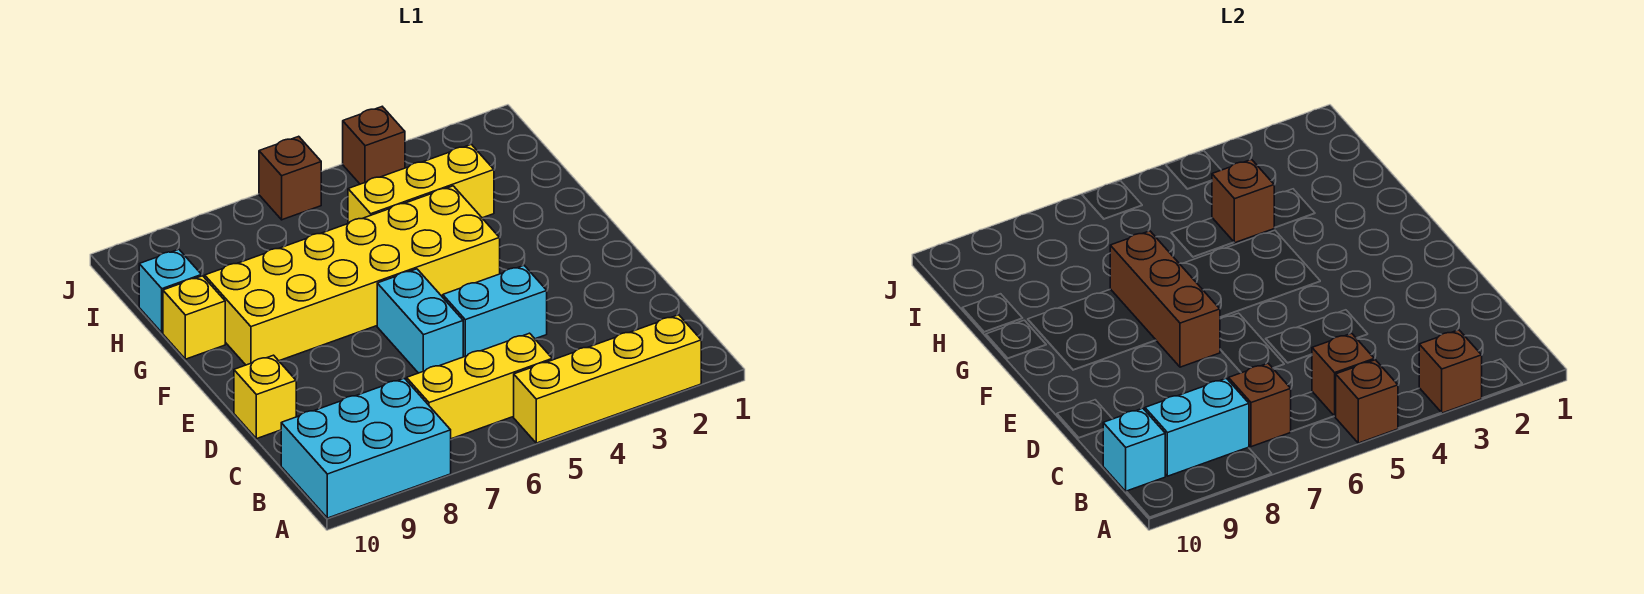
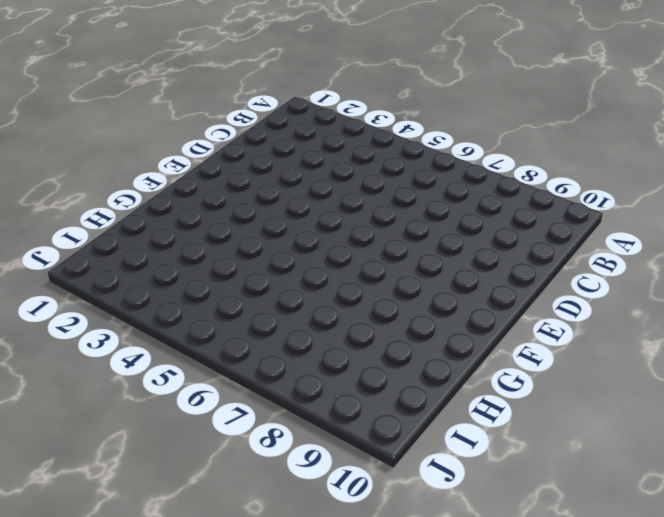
none -> yellow brick A2:A5 level 1
none -> cyan brick A8:B10 level 1
none -> yellow brick B5:B7 level 1

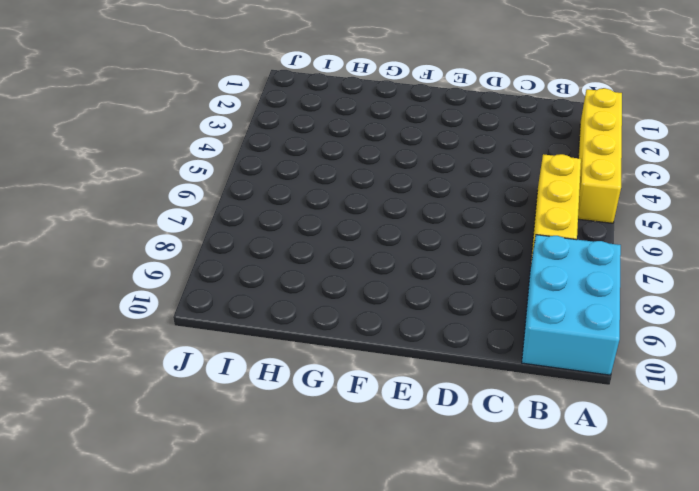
none -> cyan brick D4:D5 level 1
none -> cyan brick D6:E6 level 1
none -> yellow brick D10 level 1

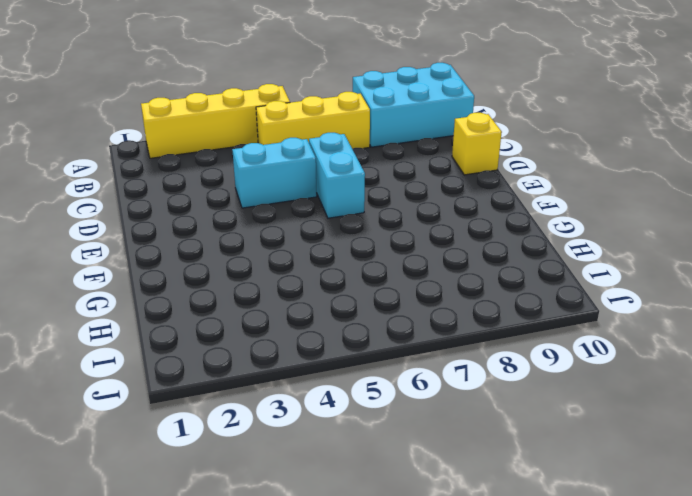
none -> yellow brick F4:G9 level 1
none -> yellow brick G10 level 1
none -> yellow brick H3:H5 level 1

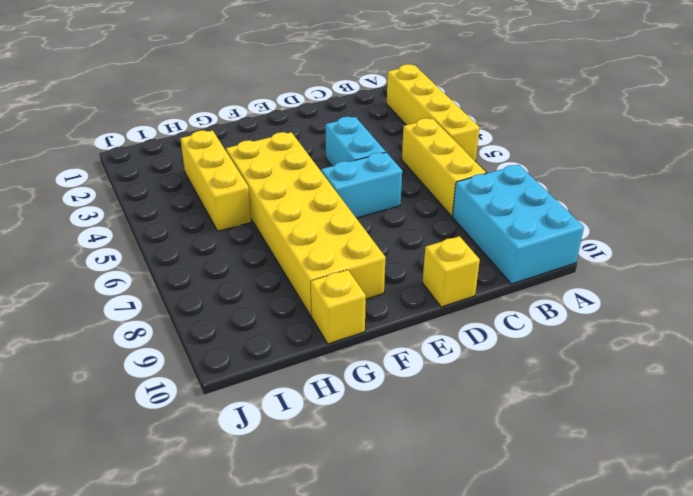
none -> cyan brick H10 level 1
none -> brown brick J4 level 1
none -> brown brick J6 level 1

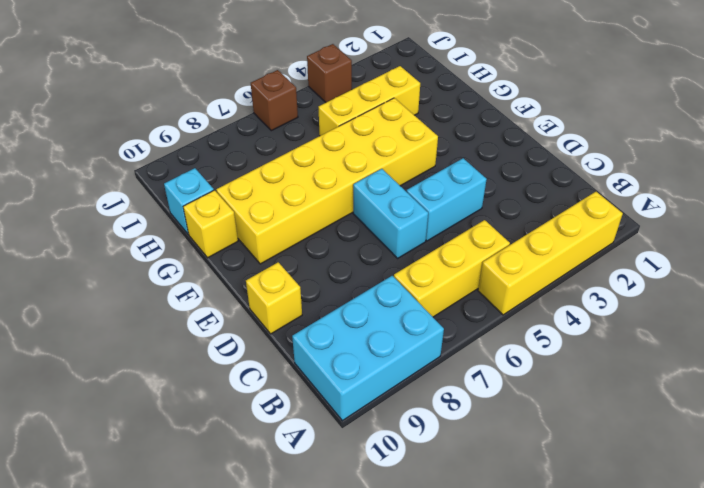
none -> brown brick A3 level 2
none -> brown brick A5 level 2
none -> brown brick B5 level 2

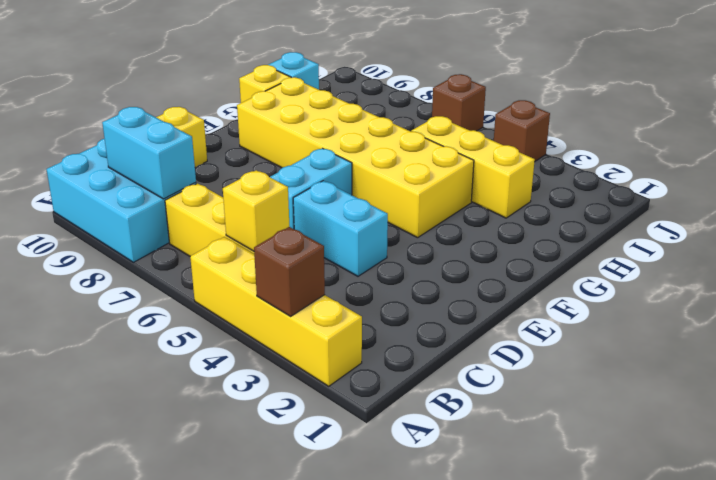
yellow brick B5 level 2 -> brown brick B5 level 2
none -> brown brick A5 level 2
none -> brown brick B7 level 2
none -> cyan brick B10 level 2

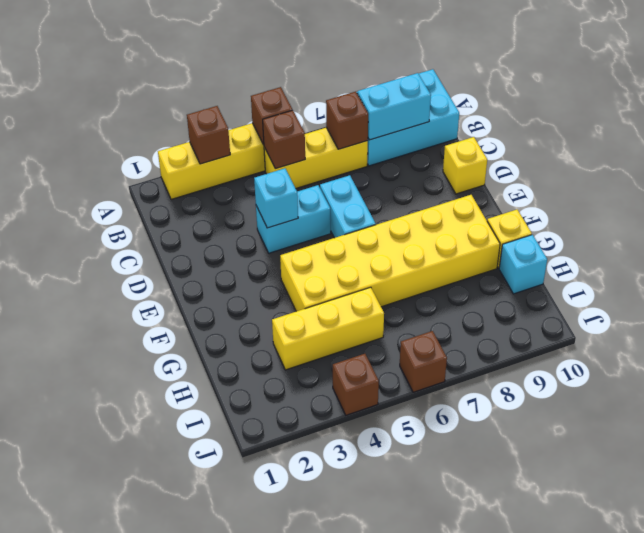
cyan brick D4 level 2 -> cyan brick B10 level 2
none -> brown brick E7:G7 level 2
none -> brown brick H4 level 2

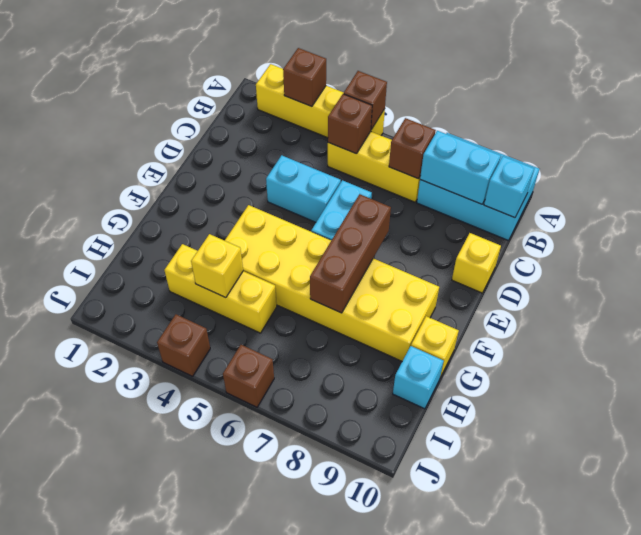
yellow brick H4 level 2 -> brown brick H4 level 2

